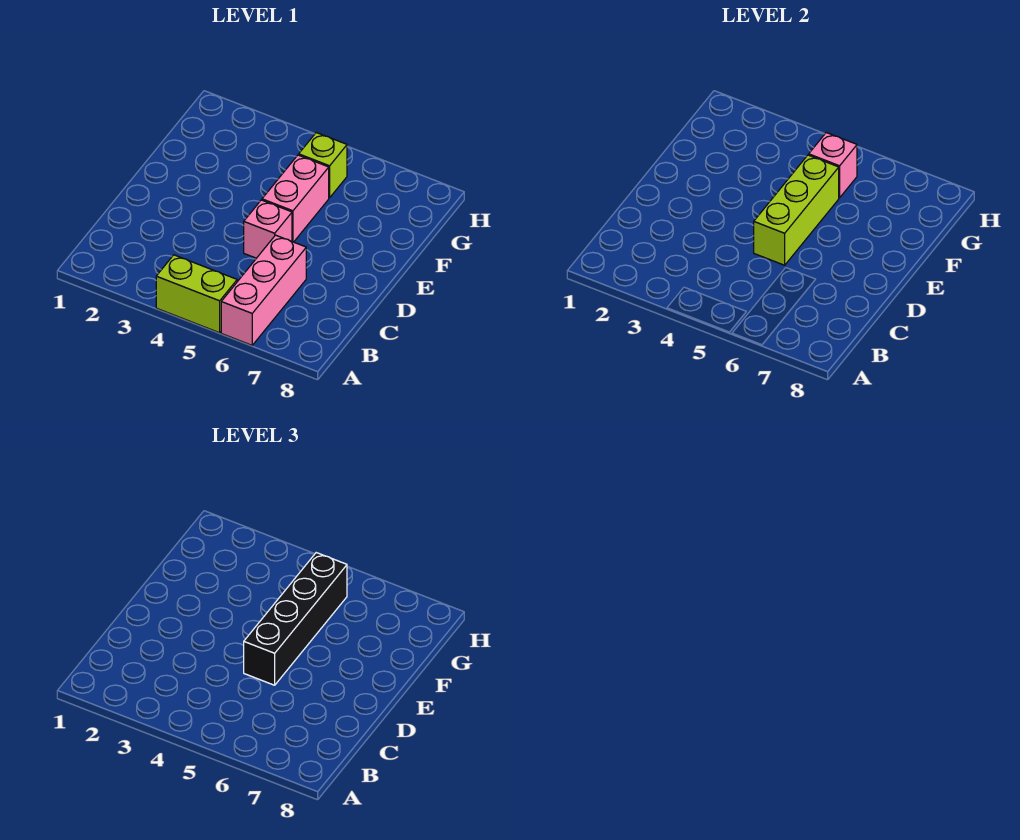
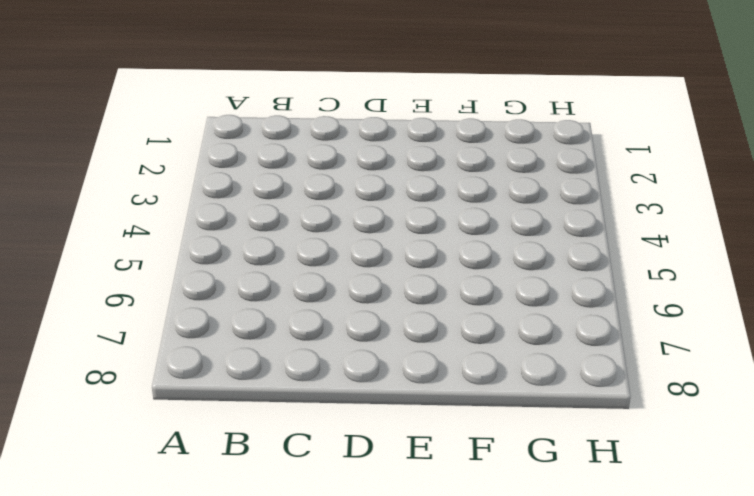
none -> lime brick A4:A5 level 1
none -> pink brick A6:C6 level 1

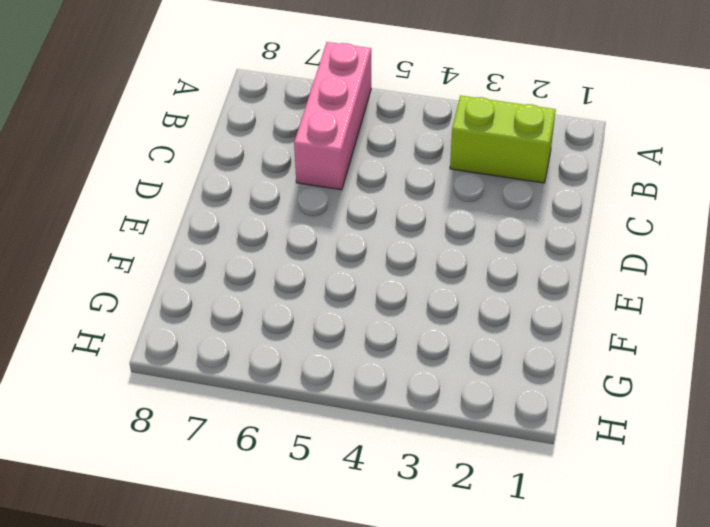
lime brick B2:B3 level 1 -> lime brick A4:A5 level 1
none -> pink brick D5 level 1
none -> pink brick E5:F5 level 1

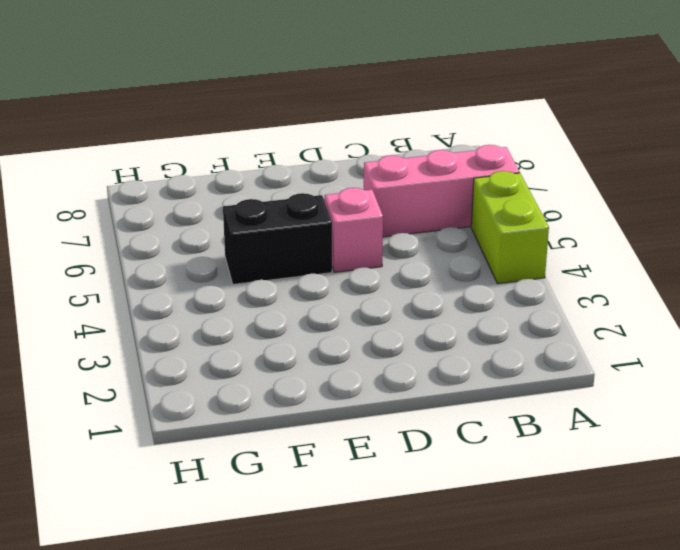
black brick E5:F5 level 1 -> pink brick E5:F5 level 1
none -> lime brick G5 level 1
none -> lime brick D5:F5 level 2

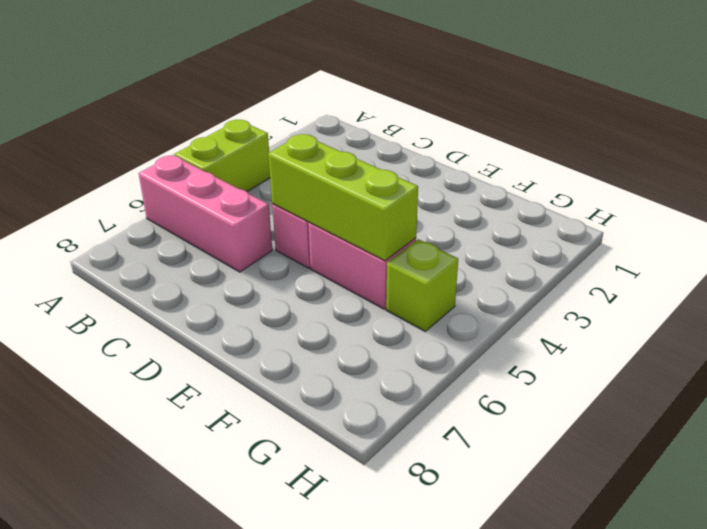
none -> pink brick G5 level 2
none -> black brick D5:G5 level 3

